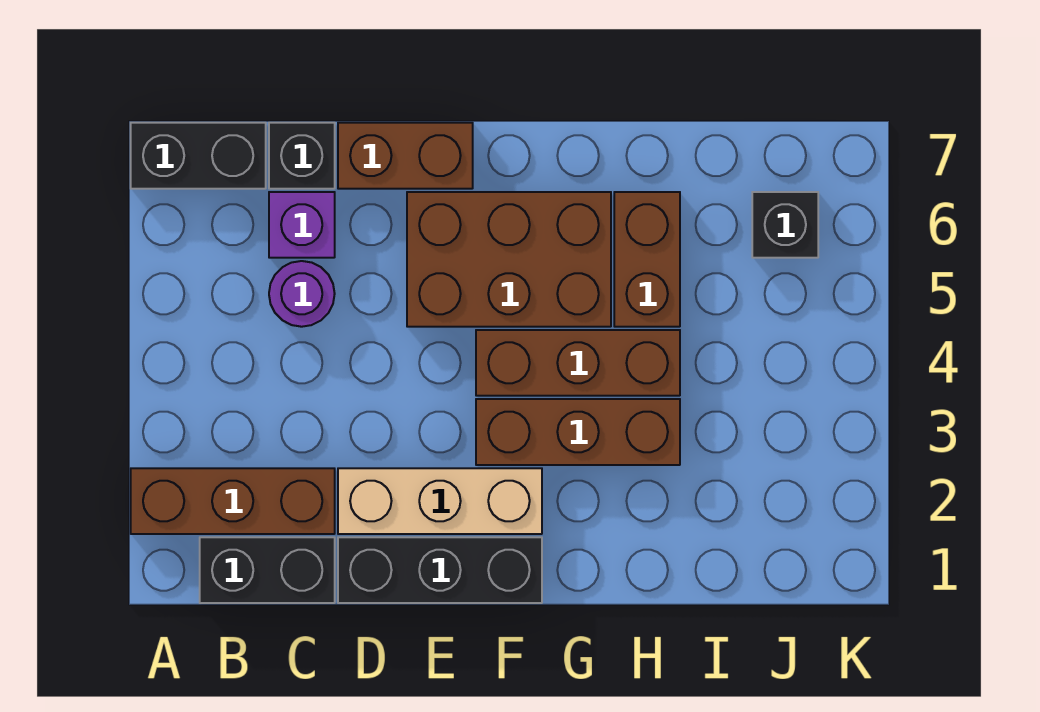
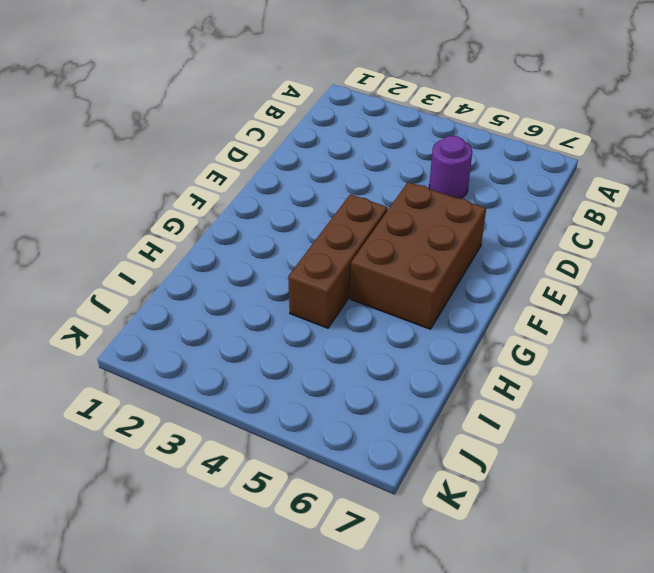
none -> brown brick A2:C2 level 1
none -> black brick A7:B7 level 1
none -> black brick B1:C1 level 1

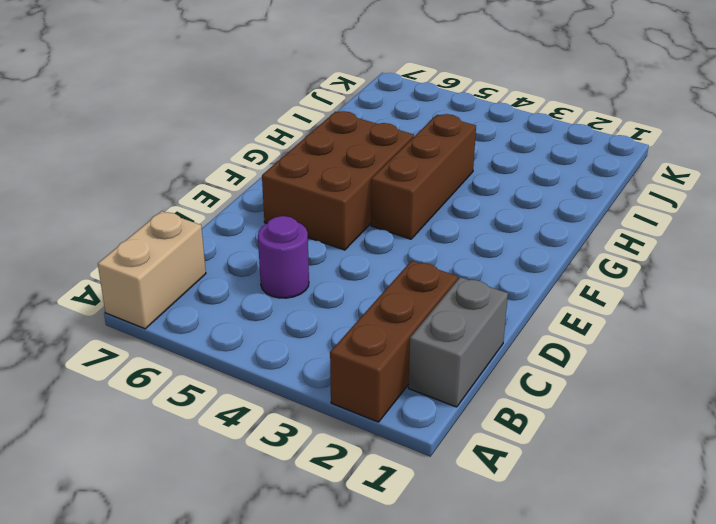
tan brick A7:B7 level 1 -> black brick A7:B7 level 1
grey brick B1:C1 level 1 -> black brick B1:C1 level 1
none -> purple brick C6 level 1
none -> black brick C7 level 1
none -> black brick D1:F1 level 1

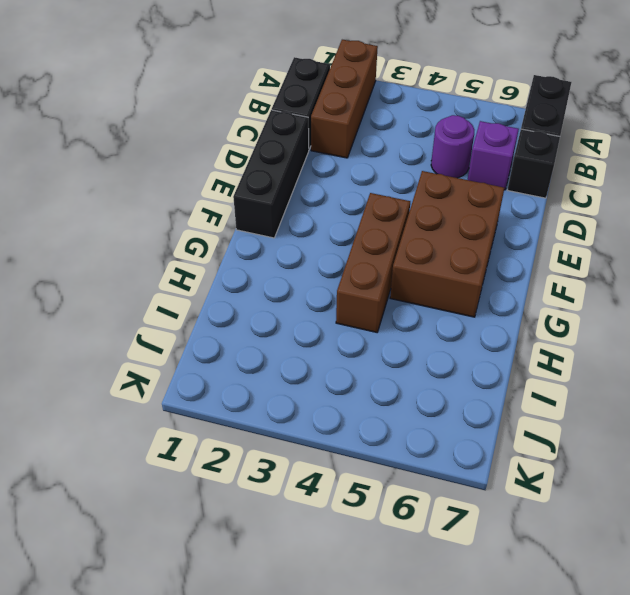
none -> tan brick D2:F2 level 1
none -> brown brick D7:E7 level 1
none -> brown brick F3:H3 level 1

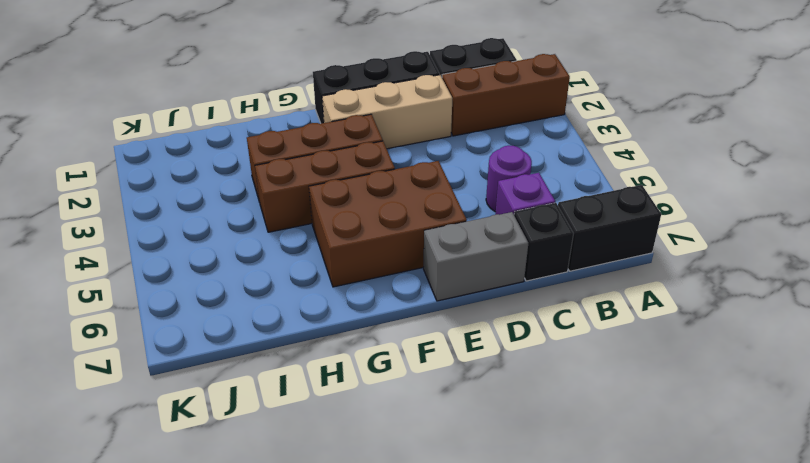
grey brick D7:E7 level 1 -> brown brick D7:E7 level 1
none -> brown brick H5:H6 level 1
none -> black brick J6 level 1

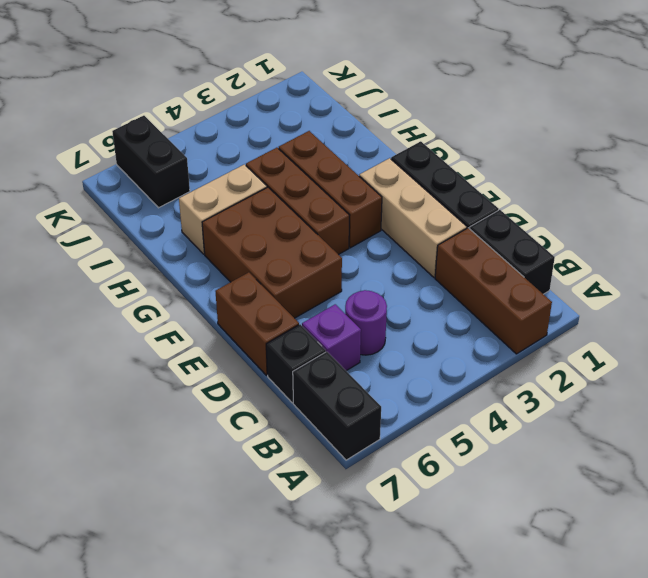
tan brick H5:H6 level 1 -> brown brick H5:H6 level 1
black brick J6:K6 level 1 -> black brick J6 level 1

